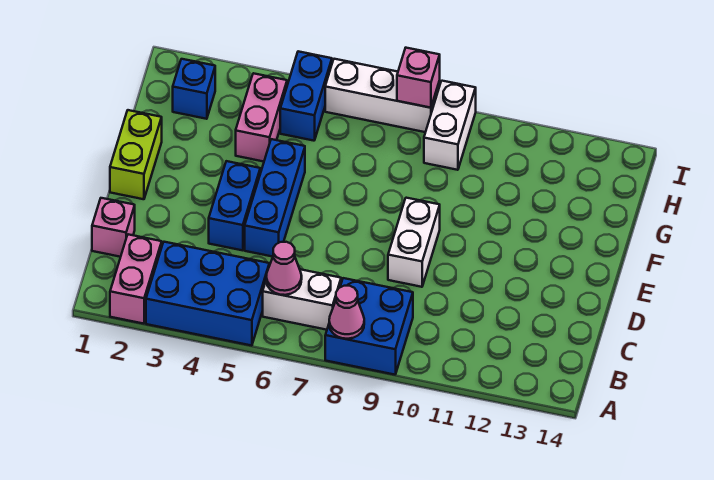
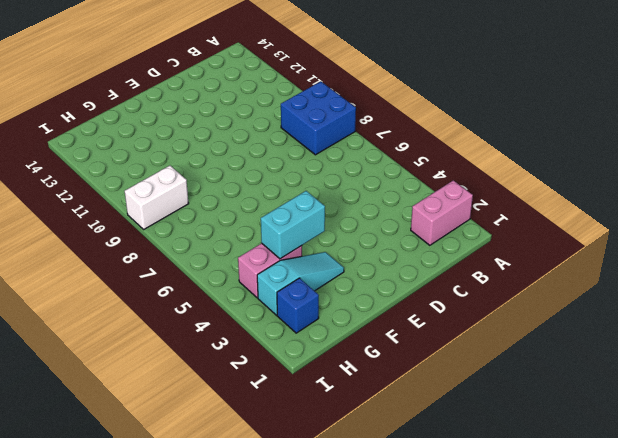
cyan slope F3:H3 level 1 top H -> none
cyan brick F4:G4 level 2 -> none
none -> blue brick A3:B5 level 1
none -> white brick B6:B7 level 1
none -> pink brick C1 level 1

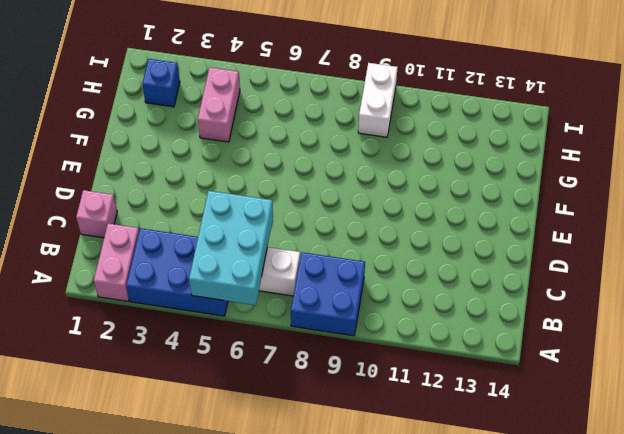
cyan brick A5:C6 level 2 -> pink cone B6 level 2
none -> blue brick D4:E4 level 1
none -> blue brick D5:F5 level 1
none -> white brick D9:E9 level 1

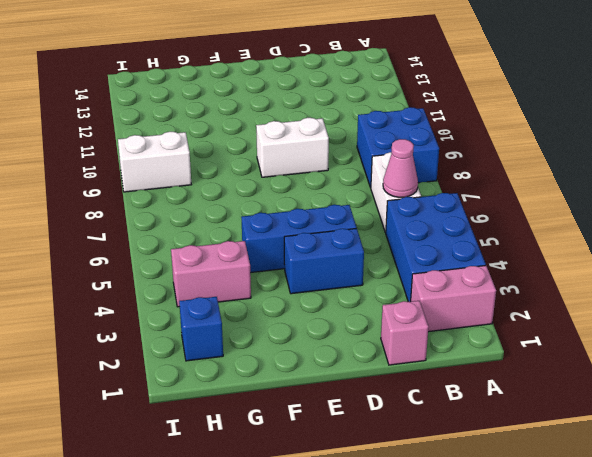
none -> lime brick E1:F1 level 1
none -> blue brick H5:I5 level 1
none -> white brick I6:I8 level 1

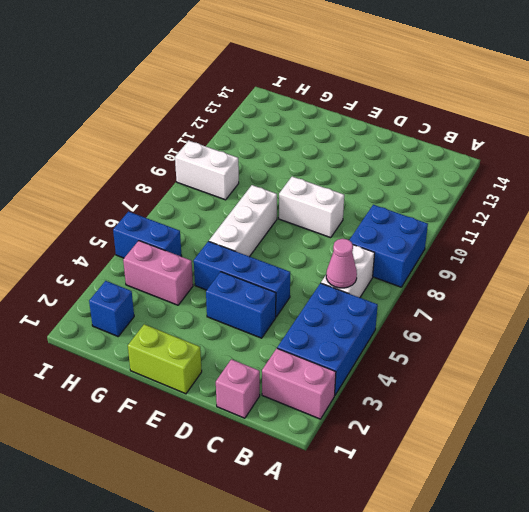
white brick F6:F8 level 1 -> white brick I6:I8 level 1
none -> pink cone A8 level 2
none -> pink brick I8 level 2

